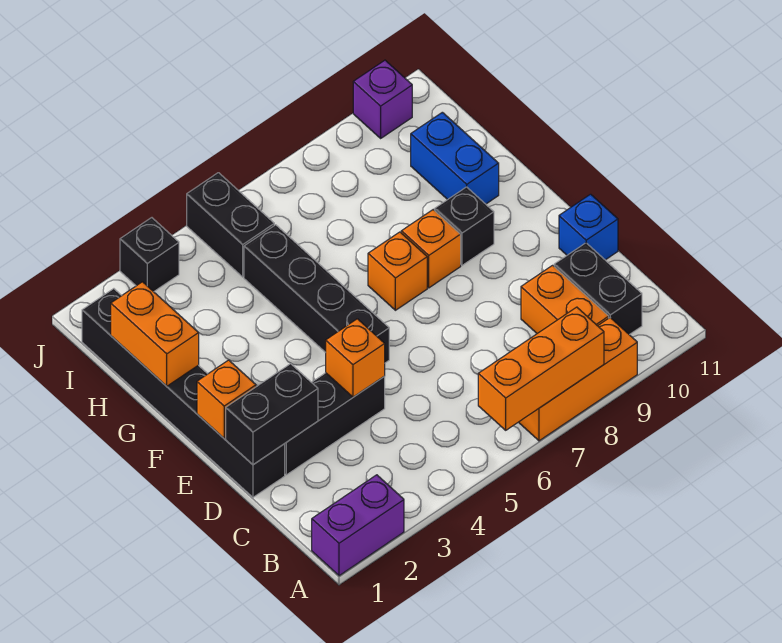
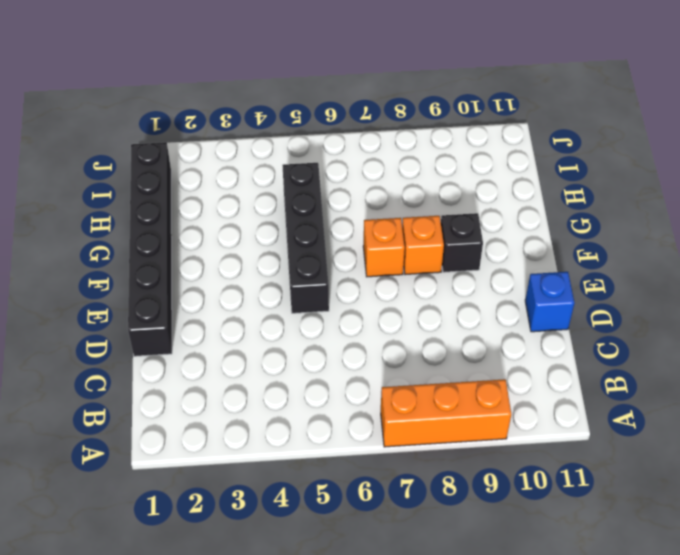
none -> purple brick A1:A2 level 1
none -> orange brick B9:C9 level 1
none -> black brick B10:C10 level 1

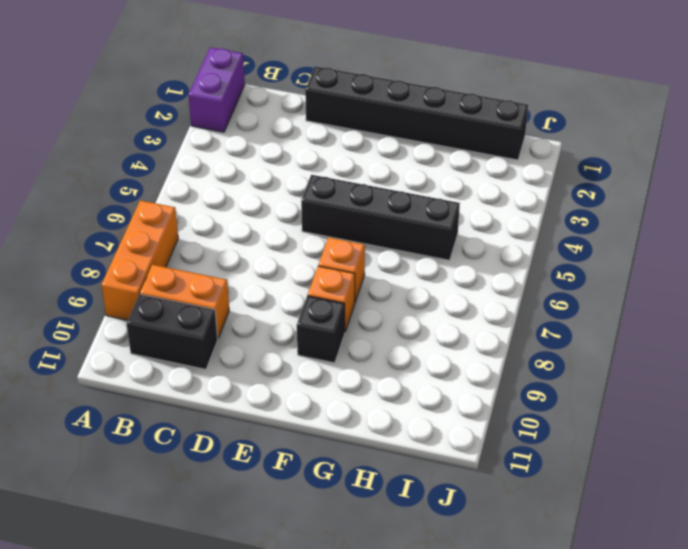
none -> black brick D2:D4 level 1
none -> blue brick D11 level 1
none -> blue brick G10:H10 level 1

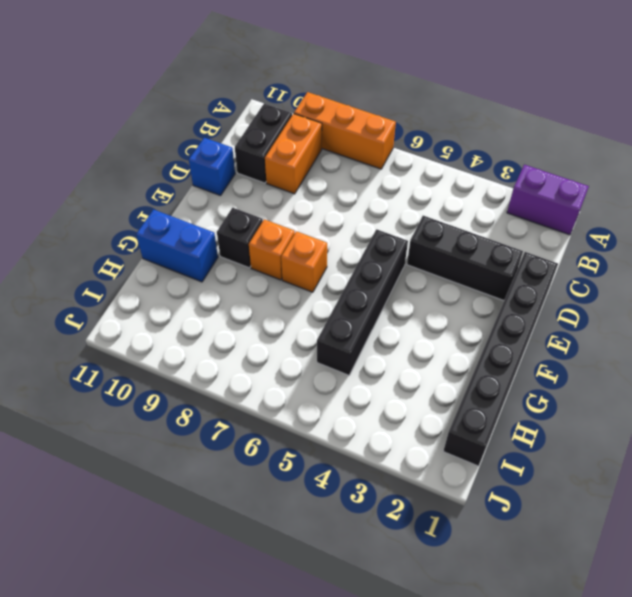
blue brick G10:G11 level 1 -> blue brick G10:H10 level 1
none -> black brick I5:J5 level 1
none -> black brick J3 level 1
none -> purple brick J10 level 1

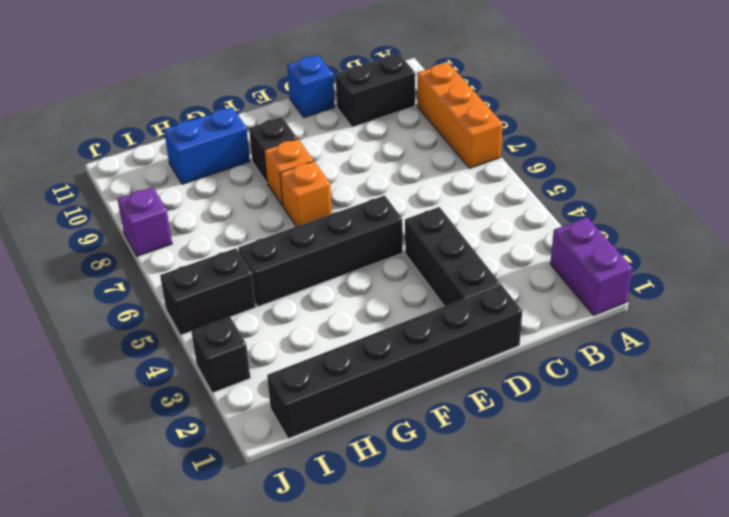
purple brick J8 level 1 -> purple brick J10 level 1
none -> orange brick B9:C9 level 1
none -> orange brick A6:A8 level 2
none -> black brick D1:D2 level 2

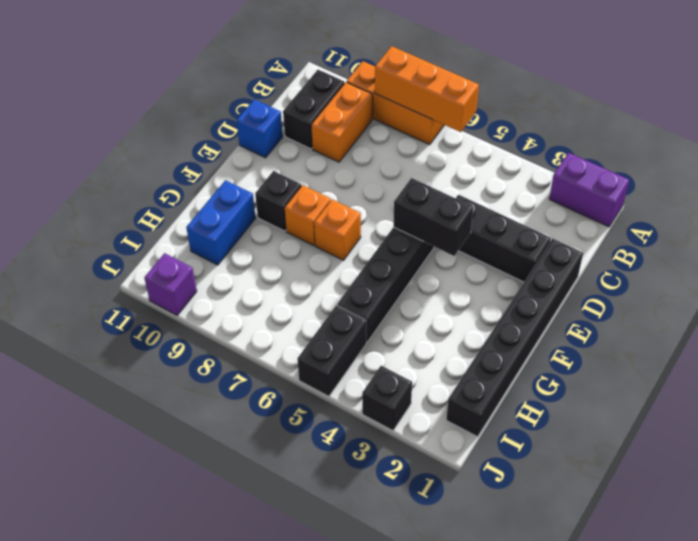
black brick E4:E5 level 2 -> black brick D1:D2 level 2
none -> orange brick D4 level 2
none -> orange brick E1 level 2
none -> orange brick G1:H1 level 2

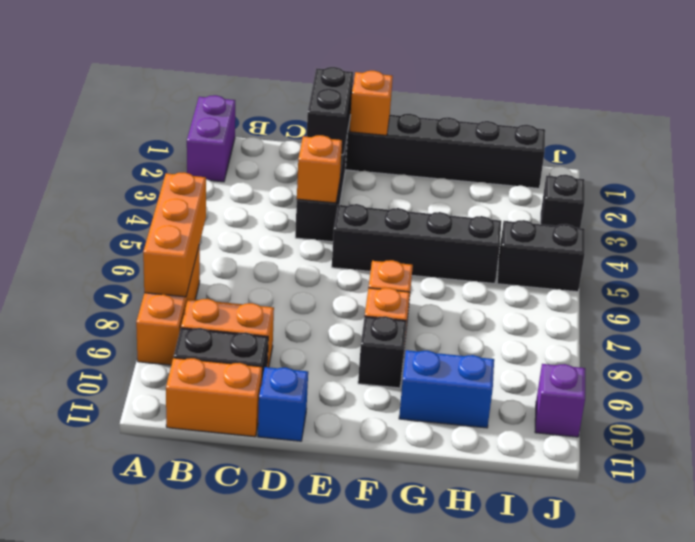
orange brick B11:C11 level 1 -> orange brick G1:H1 level 2

